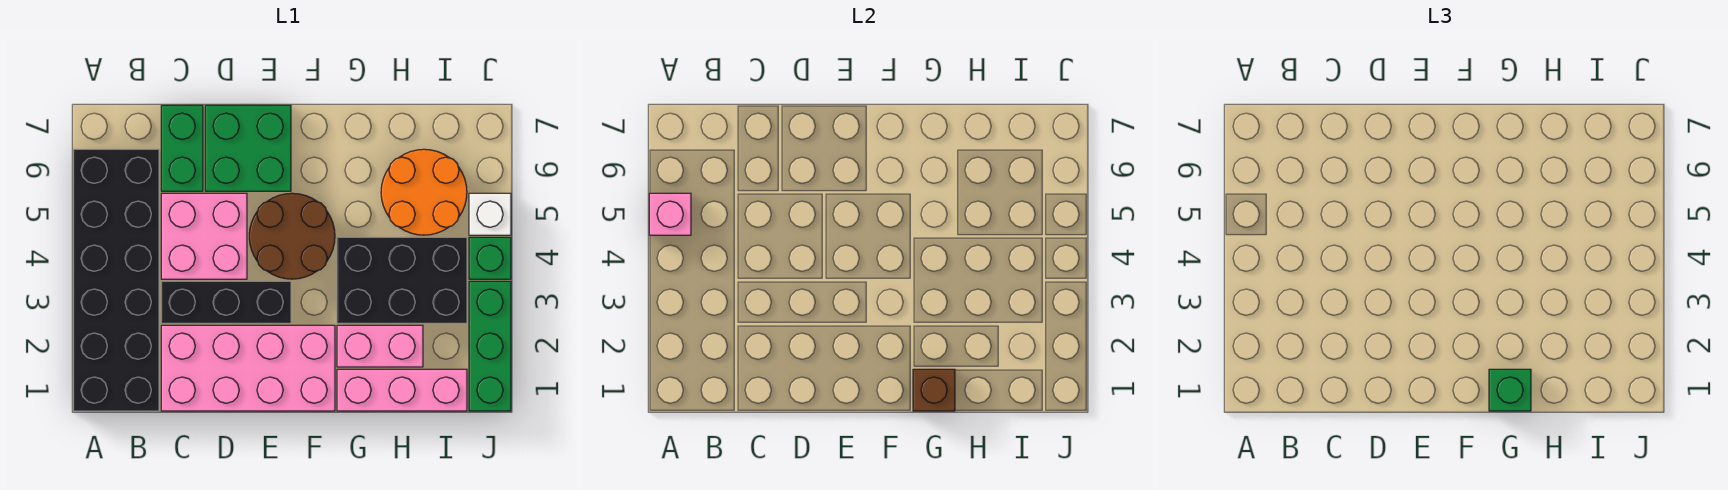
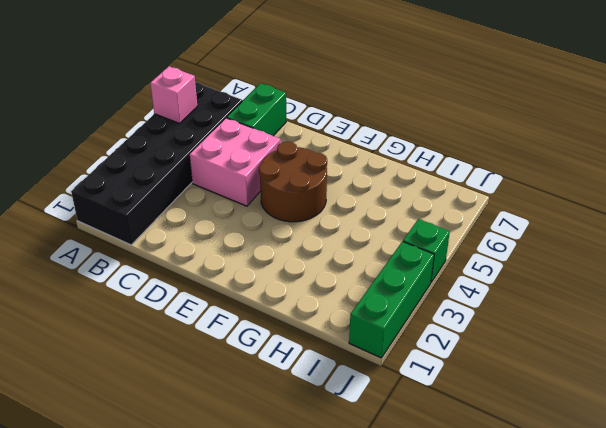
none -> pink brick C1:F2 level 1
none -> black brick C3:E3 level 1
none -> green brick D6:E7 level 1

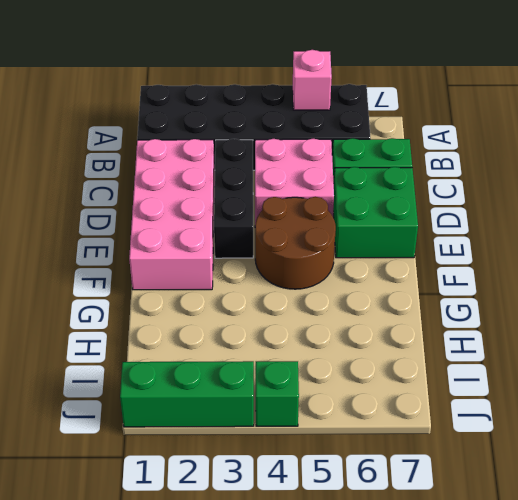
none -> pink brick G1:I1 level 1
none -> pink brick G2:H2 level 1
none -> black brick G3:I4 level 1

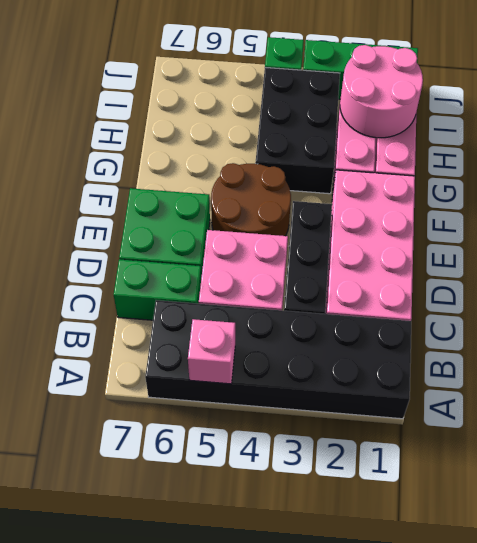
pink round brick H1:I2 level 2 -> none
none -> orange round brick H5:I6 level 1
none -> white brick J5 level 1
none -> brown brick G1 level 2

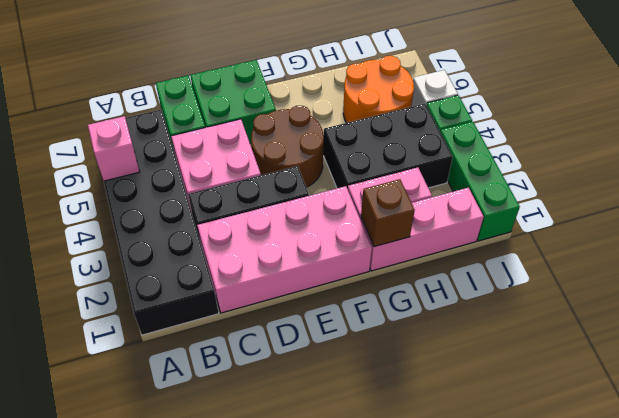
none -> green brick G1 level 3

